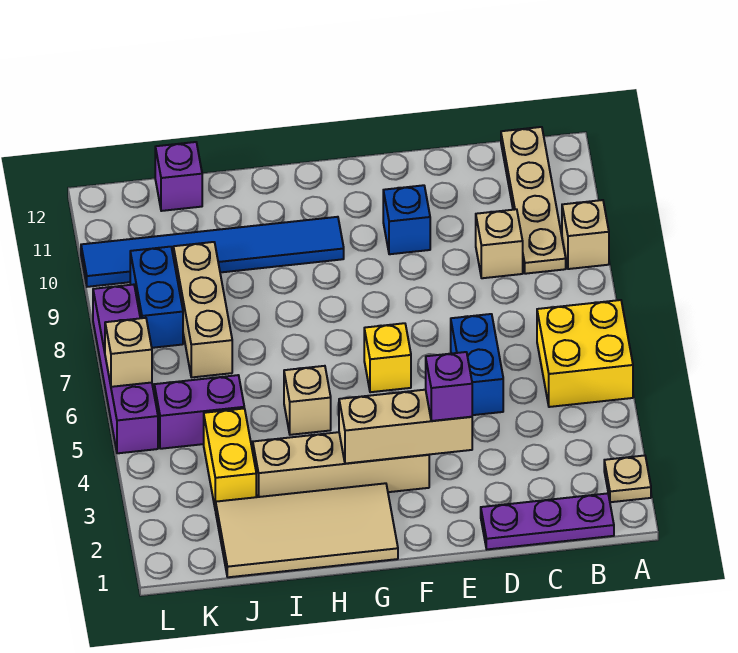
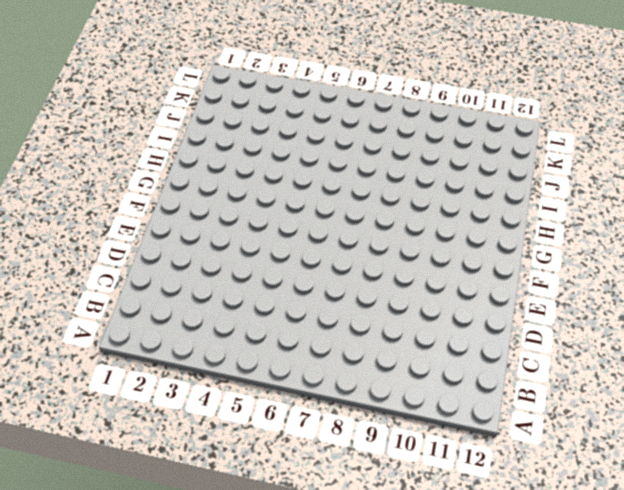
none -> tan plate A2 level 1
none -> yellow brick A5:B6 level 1
none -> tan brick A9 level 1

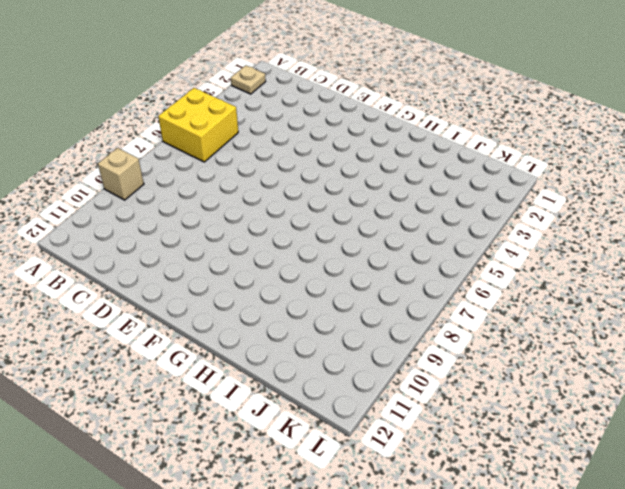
none -> purple plate B1:D1 level 1
none -> tan plate B9:B12 level 1
none -> tan brick C9 level 1

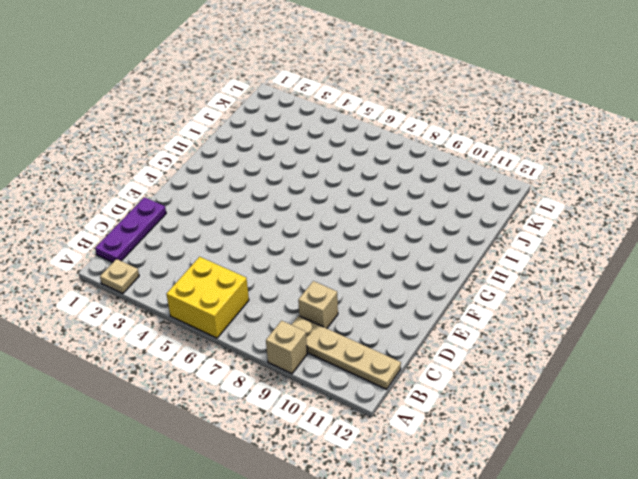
none -> blue brick D5:D6 level 1
none -> blue brick E10 level 1
none -> tan brick F3:I3 level 1

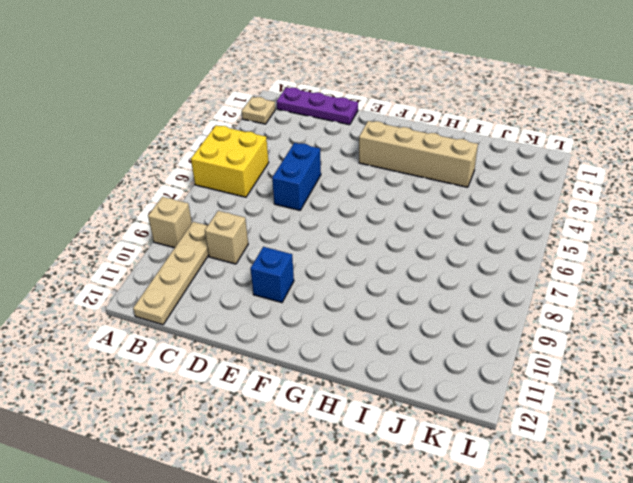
none -> yellow brick F6 level 1
none -> tan tile G1:J2 level 1
none -> blue tile G10:L10 level 1

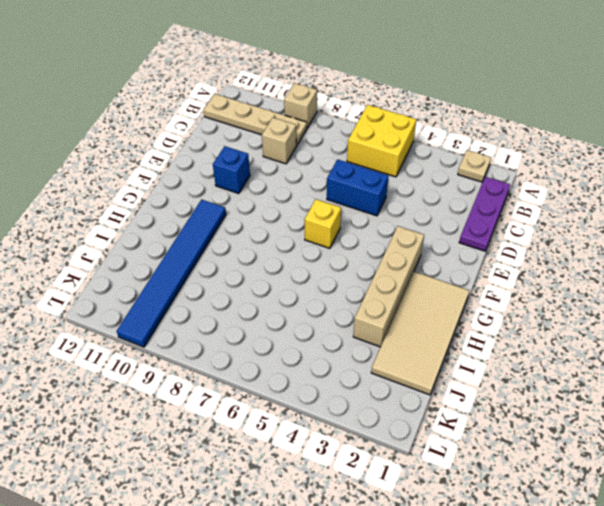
none -> tan brick H5 level 1
none -> yellow brick J3:J4 level 1
none -> purple brick J5:K5 level 1

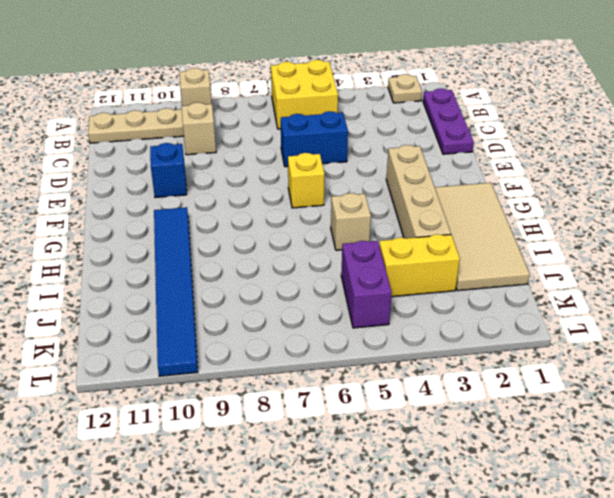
none -> tan brick J7:J9 level 1
none -> purple brick J12 level 1
none -> blue brick K8:K9 level 1

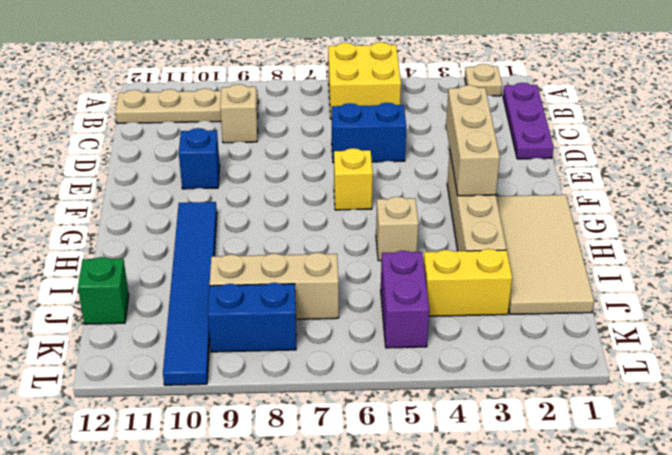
green brick J12 level 1 -> purple brick J12 level 1
none -> tan brick A9 level 1
none -> purple brick L5:L8 level 1
none -> tan brick L6 level 2

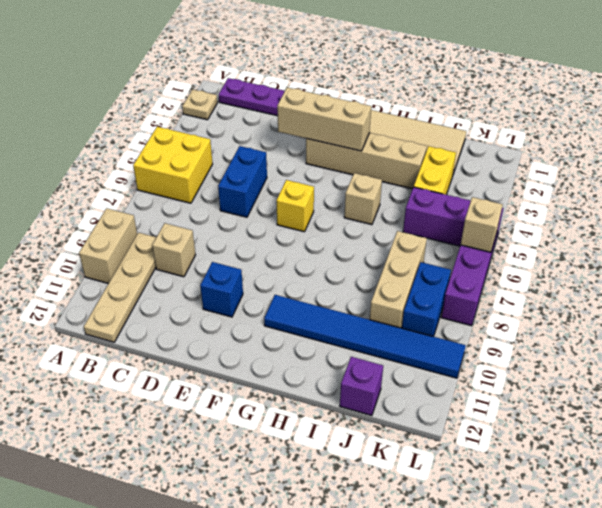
tan brick A9:A10 level 1 -> tan brick A9 level 1
none -> purple brick E3 level 3

